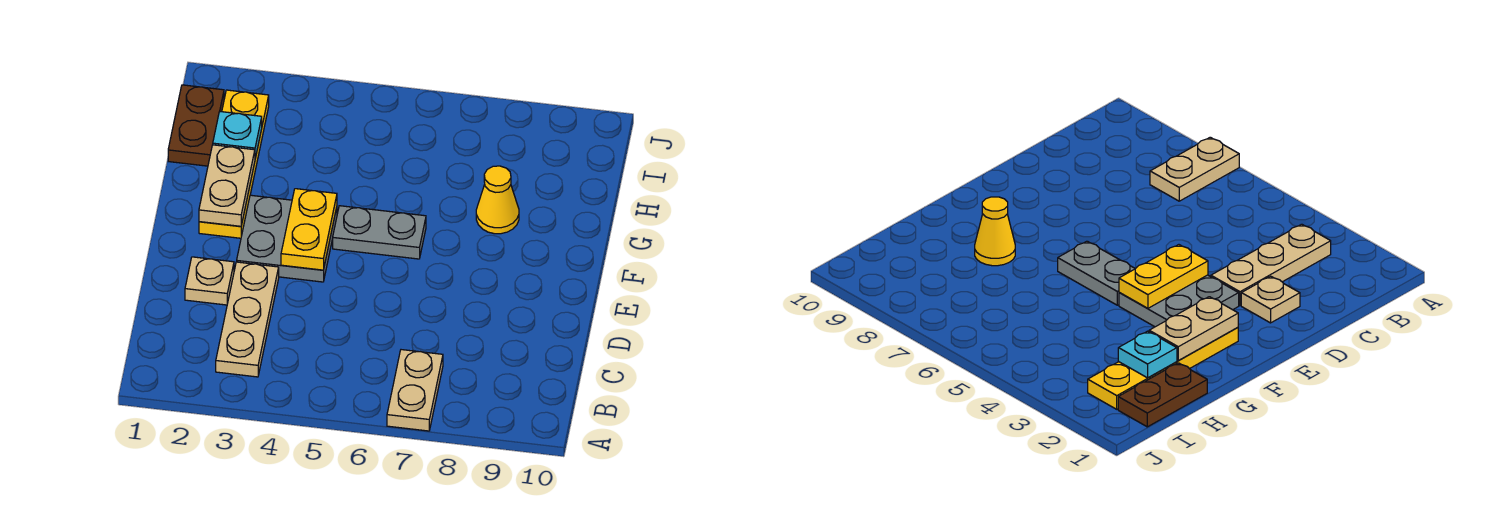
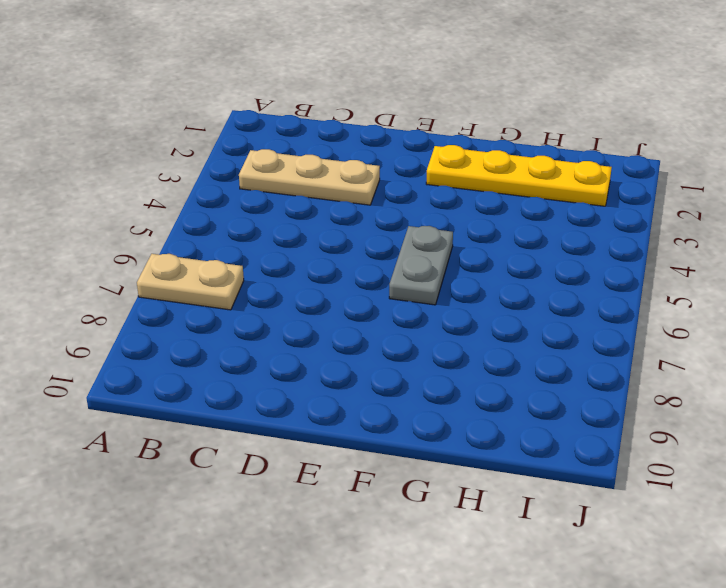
none -> tan plate D2 level 1
none -> grey plate E3:F4 level 1

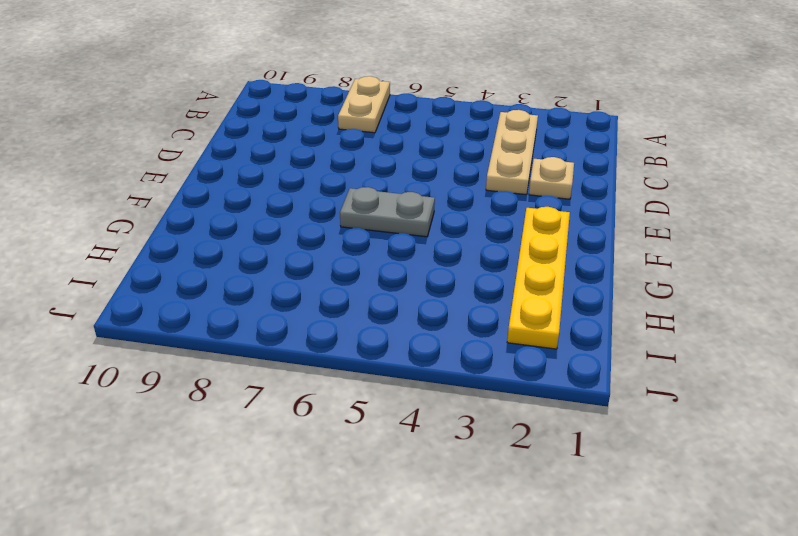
none -> grey plate E3:F4 level 1
none -> yellow cone G8 level 1

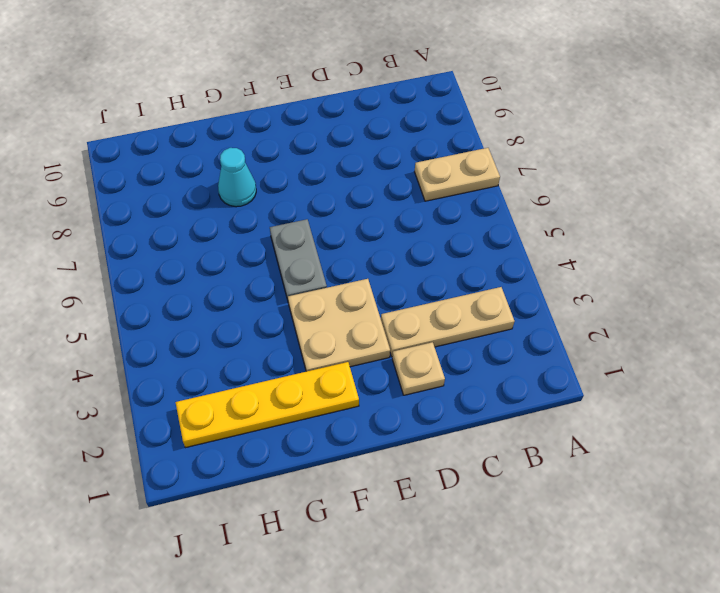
tan plate E3:F4 level 1 -> grey plate E3:F4 level 1
cyan cone G8 level 1 -> yellow cone G8 level 1
none -> brown plate H1:I1 level 1
none -> yellow plate E4:F4 level 2

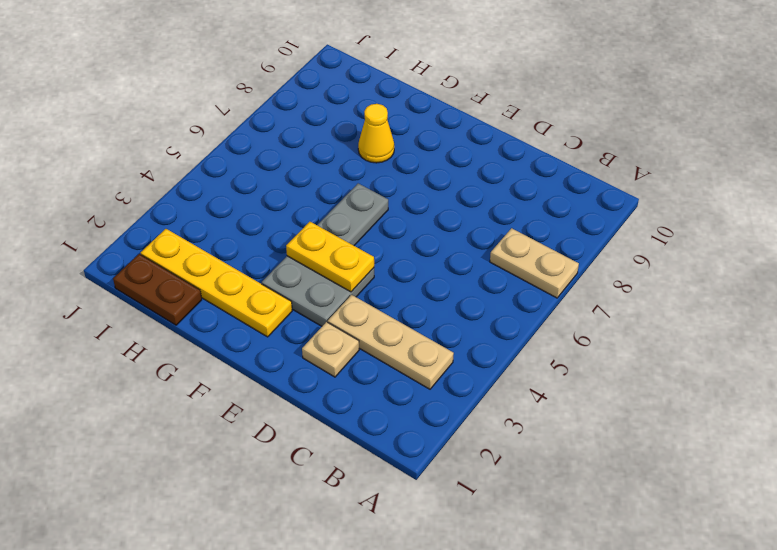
none -> tan plate F2:G2 level 2
none -> cyan plate H2 level 2

